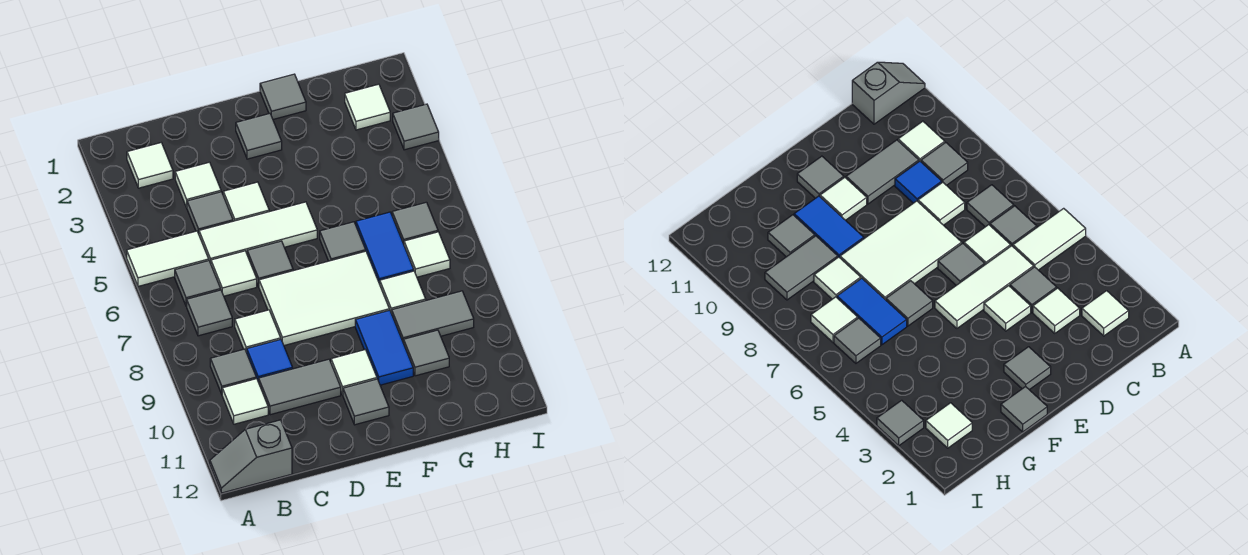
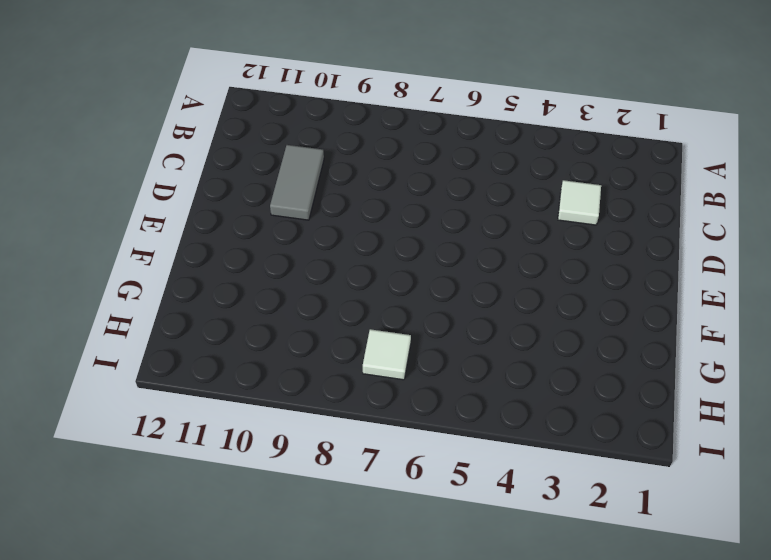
none -> white tile A5:B5 level 1
none -> grey slope A12:B12 level 1 top B
none -> white tile B2 level 1
none -> grey tile B6 level 1

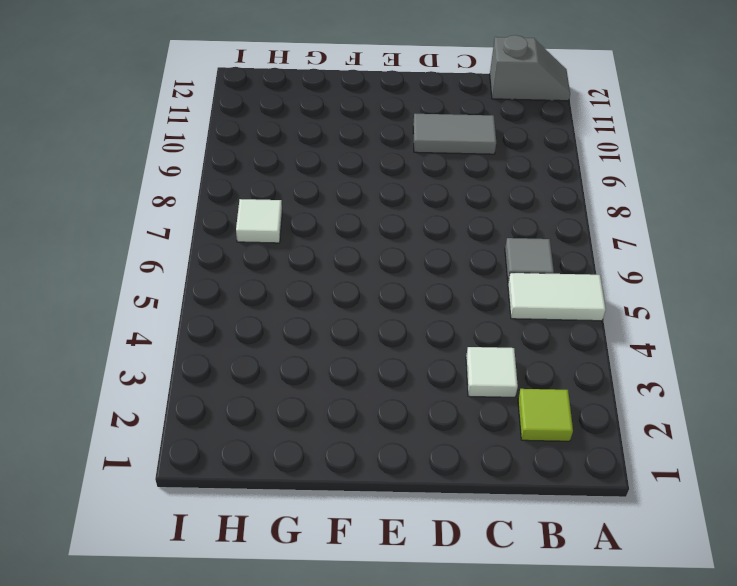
lime tile B2 level 1 -> white tile B2 level 1
none -> grey tile B7 level 1
none -> grey tile B9 level 1
none -> white tile B10 level 1
none -> grey tile C4 level 1

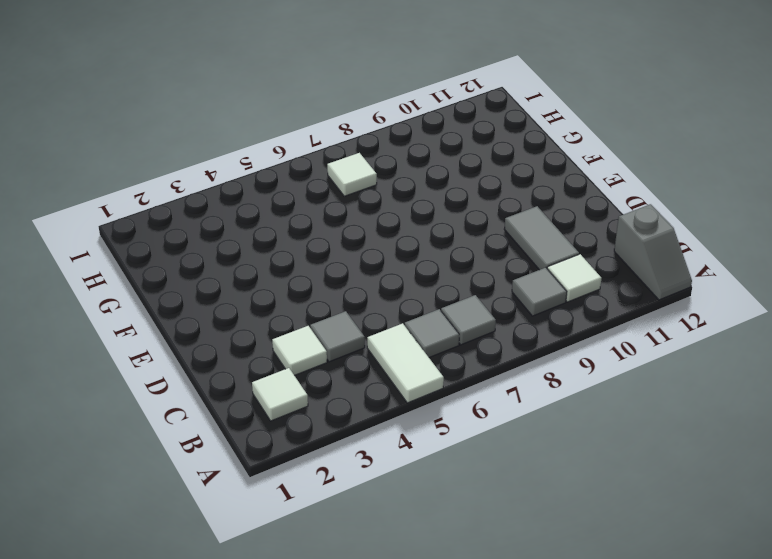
none -> white tile C5:E5 level 1
none -> white tile C6 level 1
none -> white tile C8 level 1
none -> blue tile C9 level 1

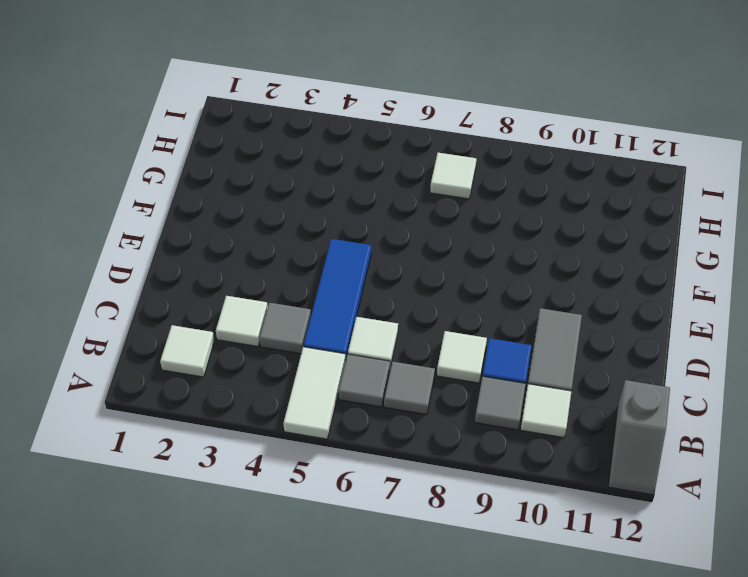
blue tile C5:E5 level 1 -> white tile C5:E5 level 1
none -> white tile D4 level 1
none -> grey tile D6 level 1
none -> white tile D7:F8 level 1
none -> grey tile E2 level 1

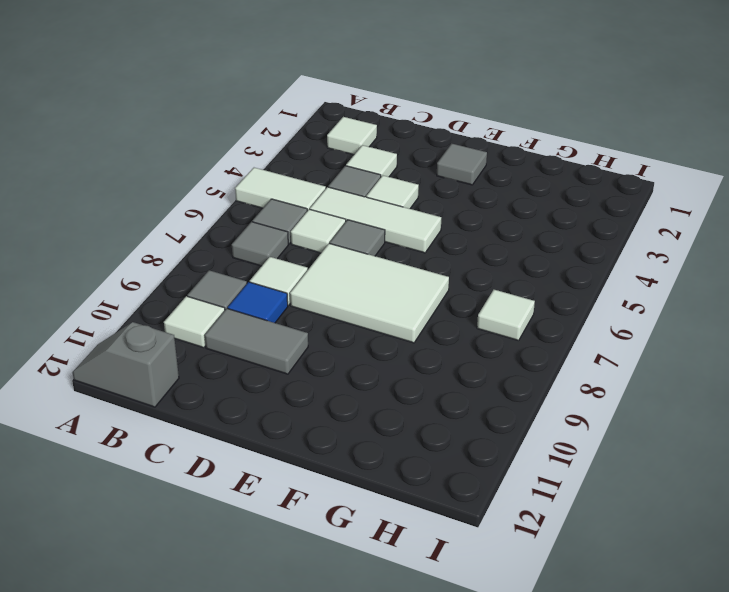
none -> white tile E10 level 1
none -> grey tile E11 level 1
none -> grey tile F1 level 1
none -> grey tile F6 level 1

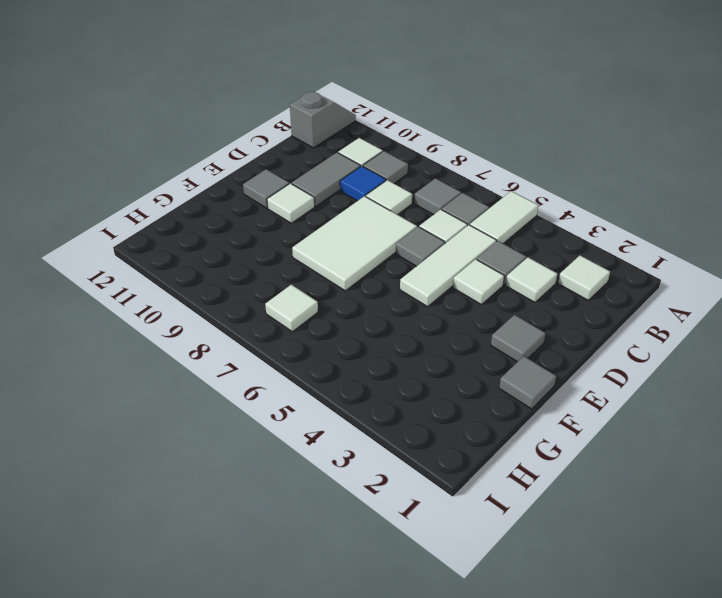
none -> grey tile F6 level 1
none -> blue tile F9:F10 level 1
none -> blue tile G6:G7 level 1
none -> white tile G8 level 1

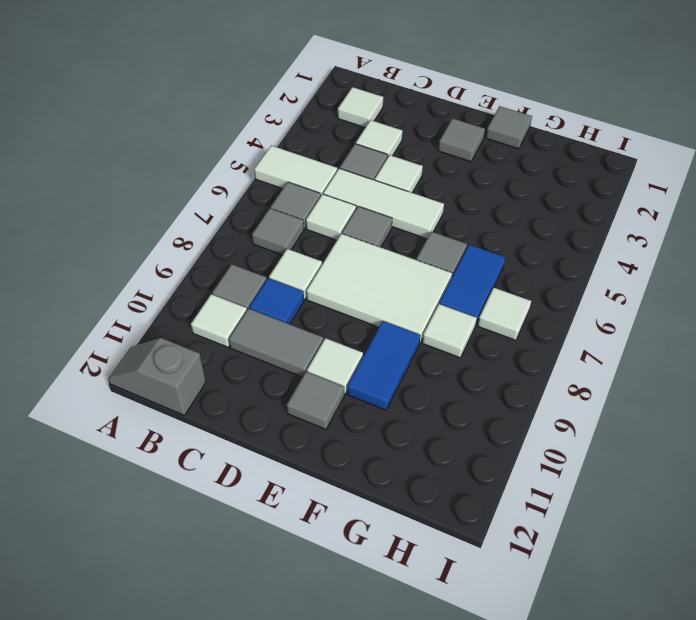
none -> grey tile G9:H9 level 1
none -> grey tile G10 level 1
none -> white tile H2 level 1
none -> grey tile H6 level 1

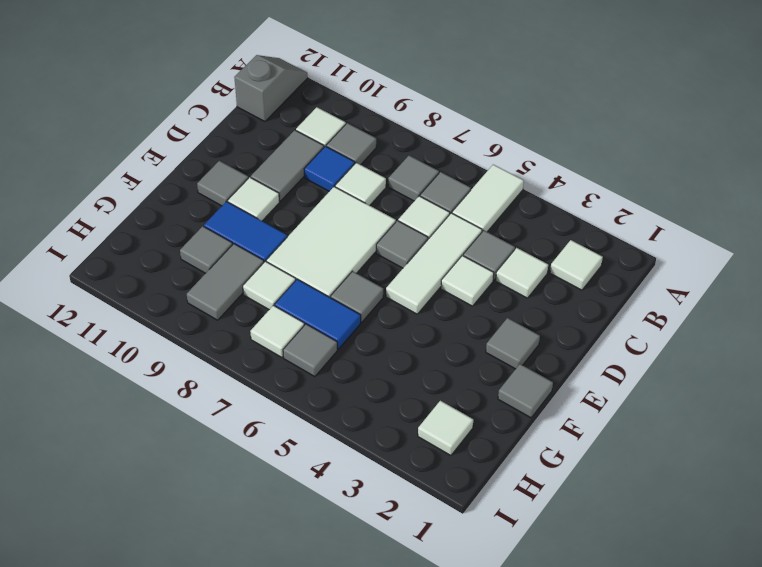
none -> grey tile I3 level 1

